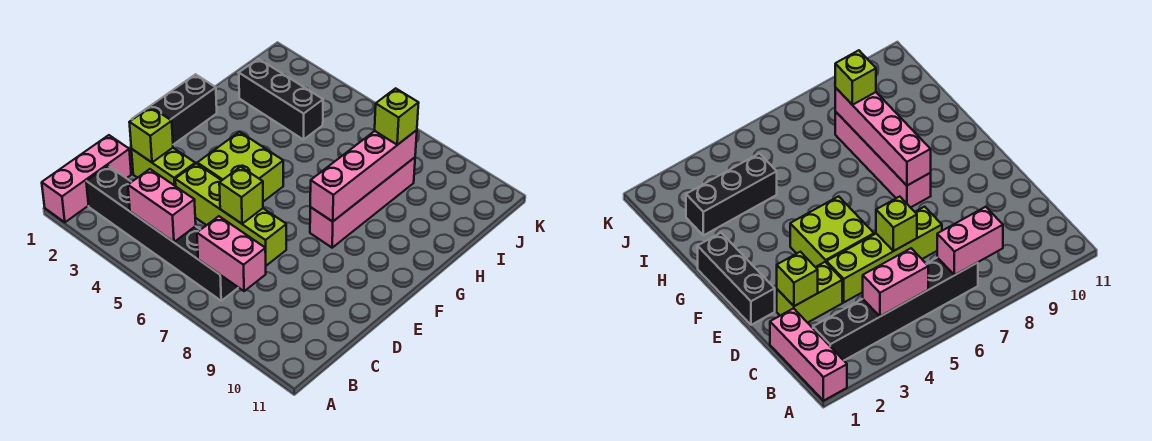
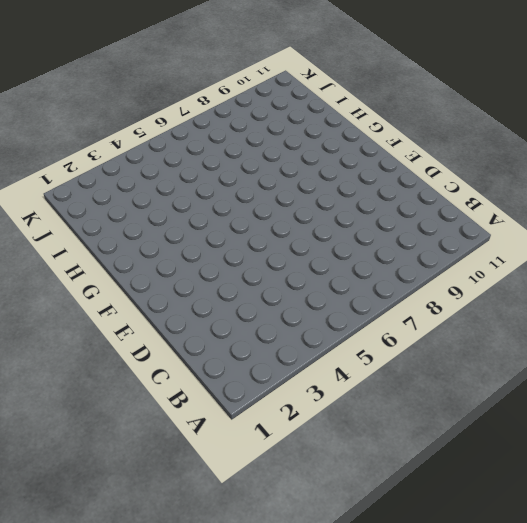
none -> pink brick A1:C1 level 1
none -> black brick B2:B7 level 1
none -> lime brick D2:D3 level 1

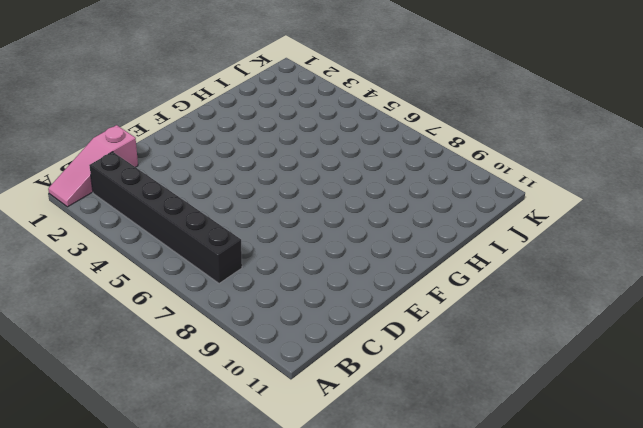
pink slope A1:C1 level 1 top C -> pink brick A1:C1 level 1
none -> lime brick D2:D3 level 1
none -> lime brick D4:D7 level 1
none -> black brick E1:G1 level 1

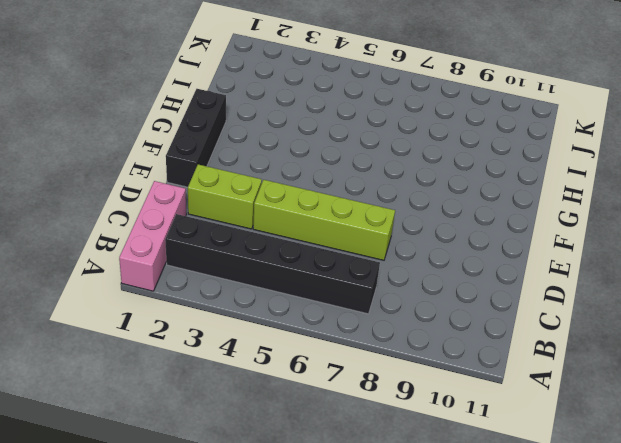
none -> lime brick E4:F5 level 1
none -> pink brick F8:I8 level 1
none -> black brick I2:I4 level 1

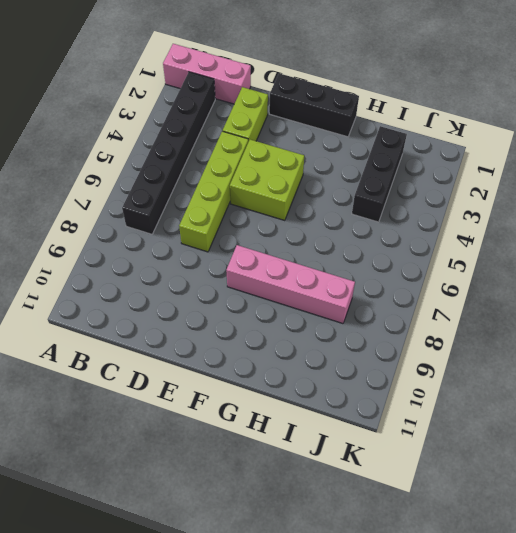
none -> pink brick B4:B5 level 2
none -> pink brick B7:B8 level 2
none -> lime brick D2 level 2

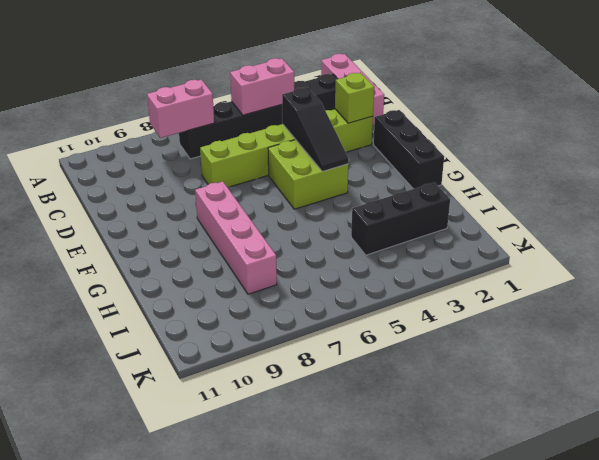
black slope D4:F4 level 2 top D -> none
none -> lime brick D6 level 2
none -> pink brick F8:I8 level 2
none -> lime brick I8 level 3

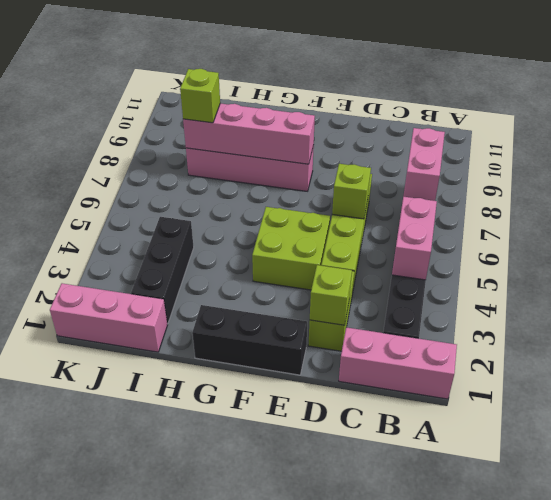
pink brick I1:K1 level 1 -> none

